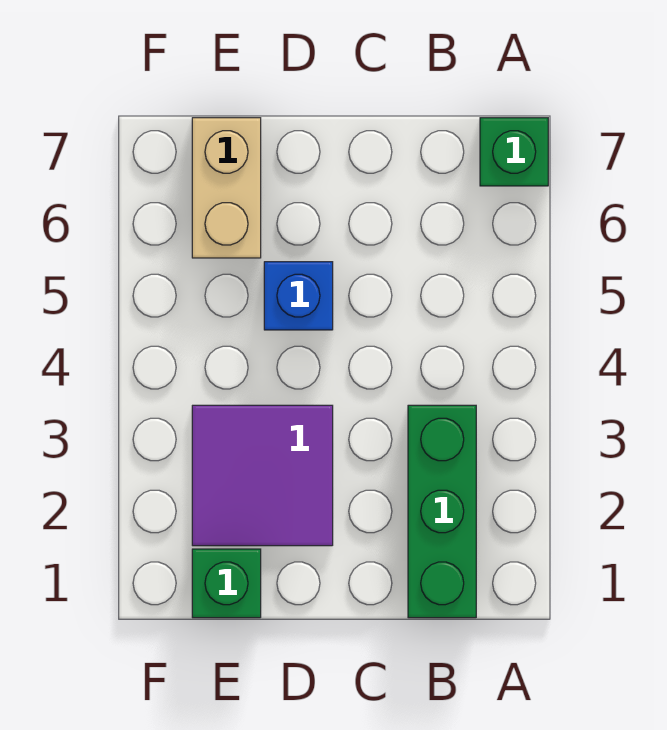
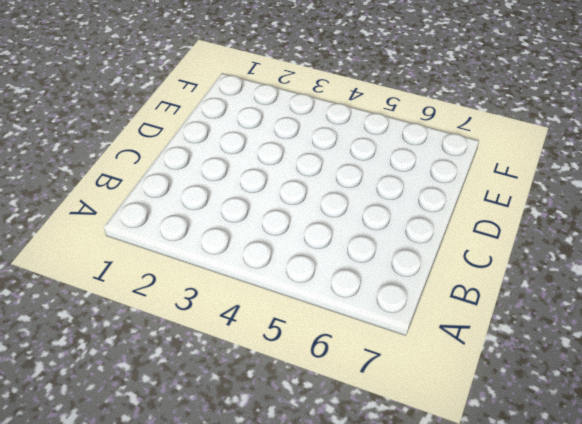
none -> green brick A7 level 1
none -> green brick B1:B3 level 1

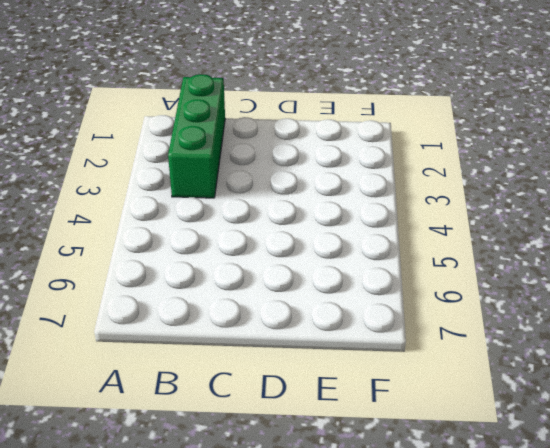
none -> green brick A7 level 1
none -> purple tile D2:E3 level 1

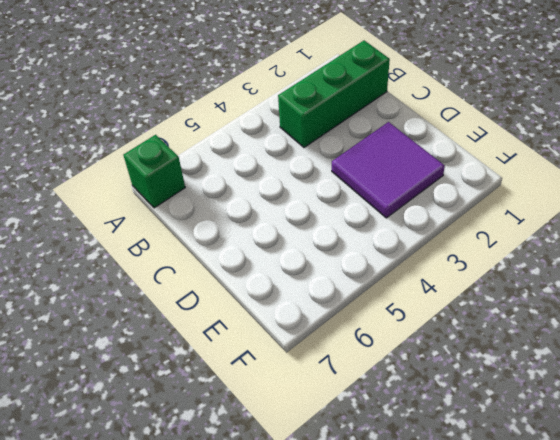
none -> blue brick D5 level 1
none -> green brick E1 level 1

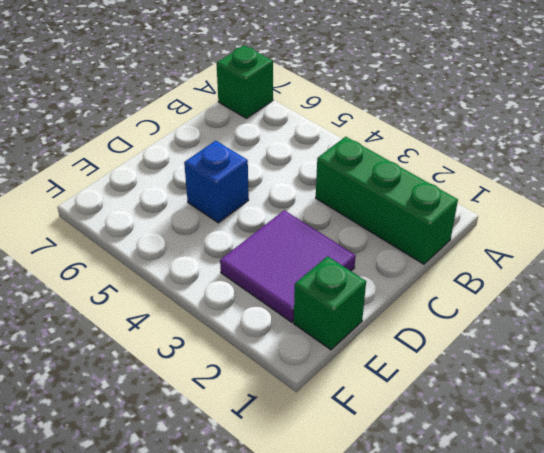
none -> tan brick E6:E7 level 1

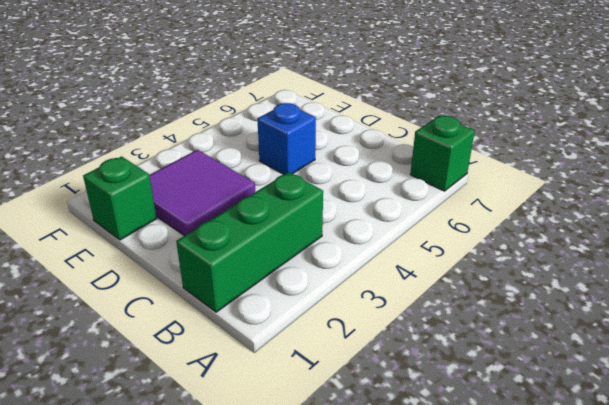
none -> tan brick E6:E7 level 1

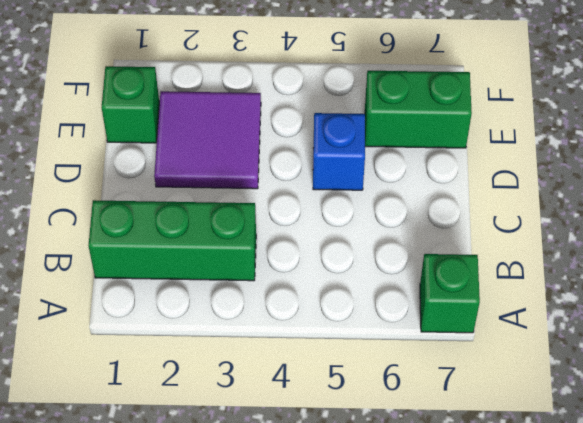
green brick E6:E7 level 1 -> tan brick E6:E7 level 1

